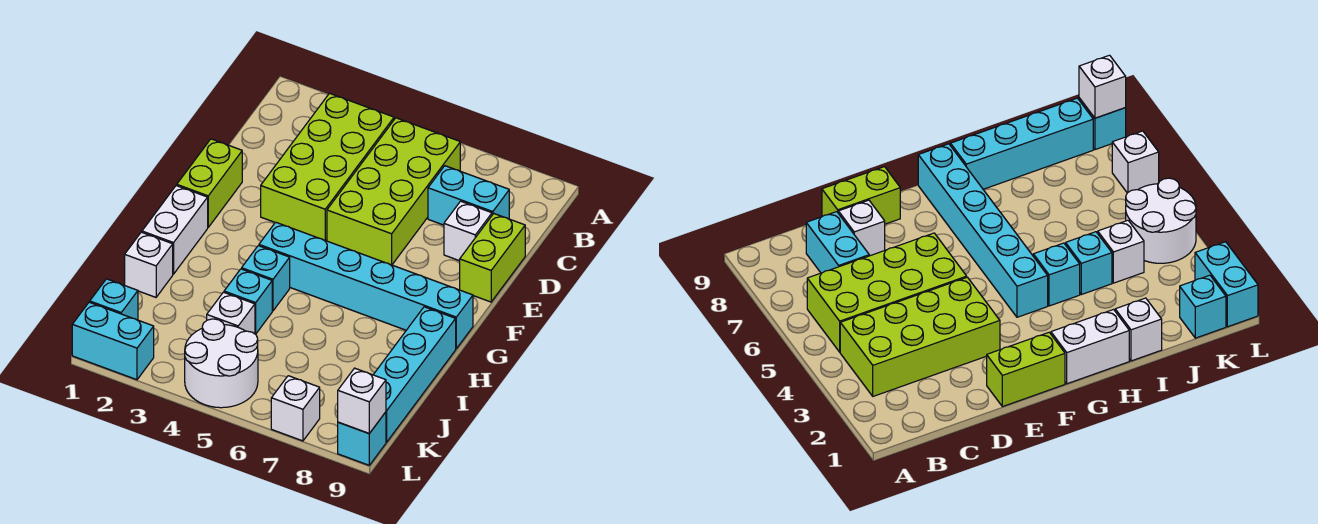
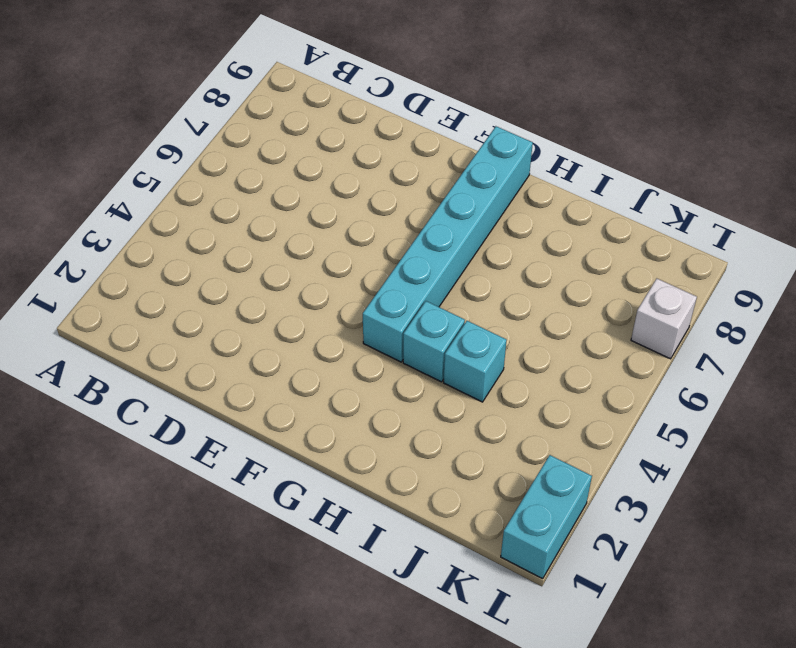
none -> lime brick B3:E4 level 1
none -> lime brick B5:E6 level 1
none -> cyan brick C7:C8 level 1

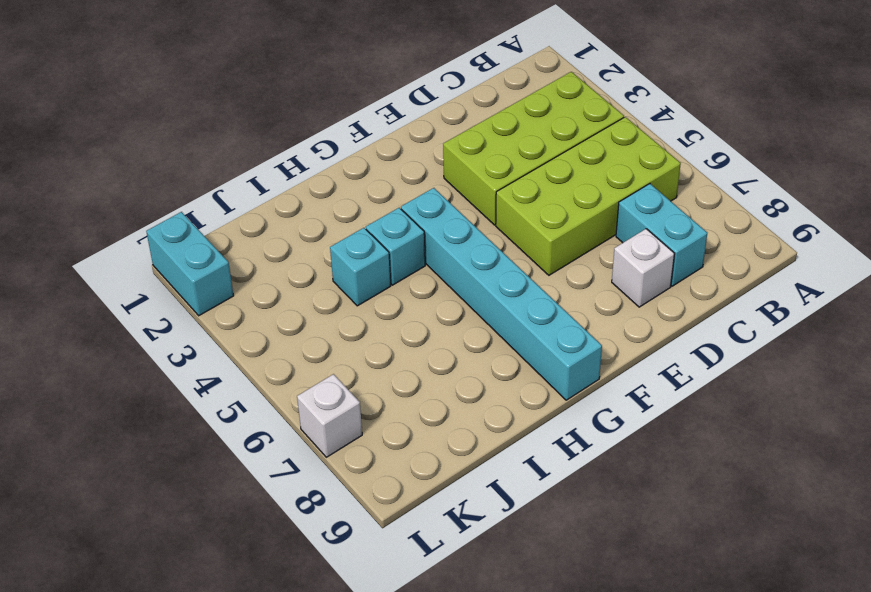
none -> lime brick D9:E9 level 1
none -> lime brick E1:F1 level 1
none -> white brick G1:H1 level 1

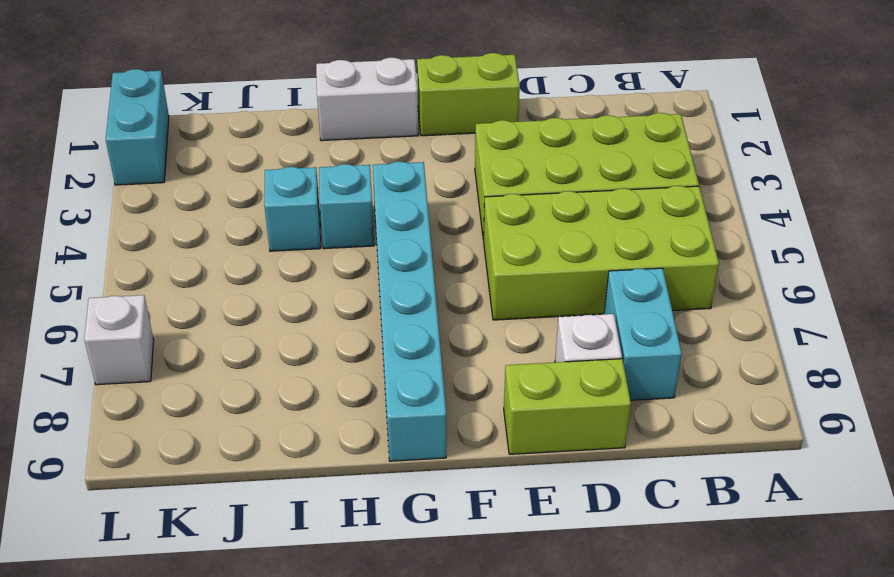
none -> cyan brick H9:K9 level 1
none -> white brick I1 level 1
none -> white brick J4 level 1

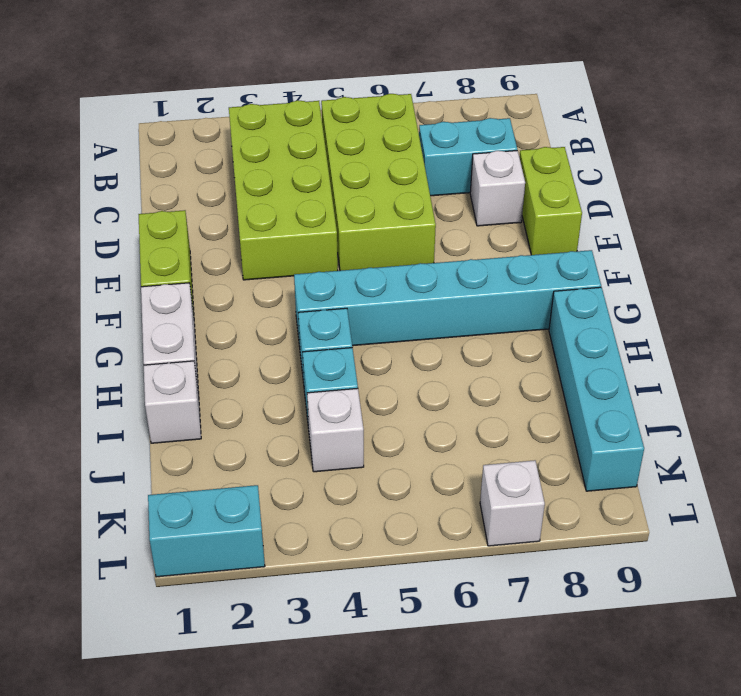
none -> cyan brick K1 level 1
none -> white round brick K4:L5 level 1
none -> cyan brick L9 level 1

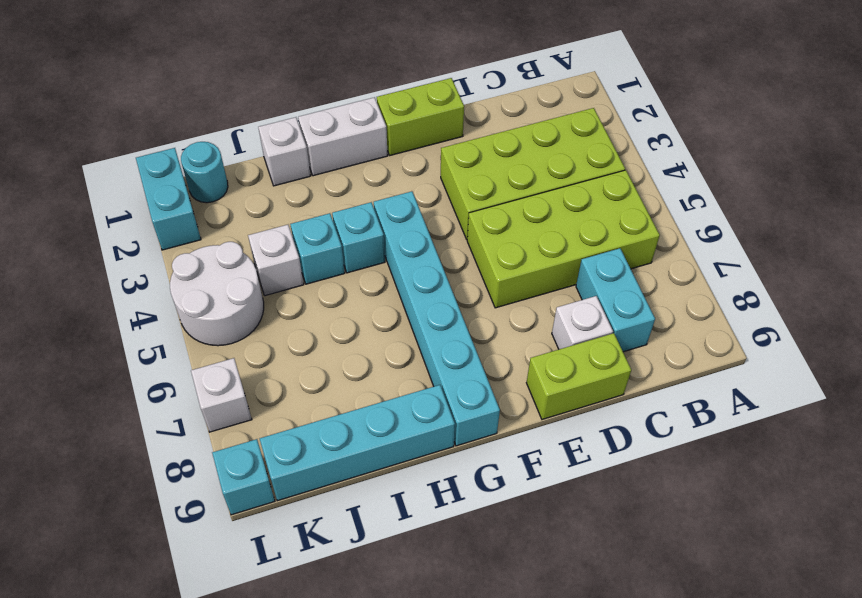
cyan round brick K1 level 1 -> cyan brick K1 level 1
none -> white brick L9 level 2

